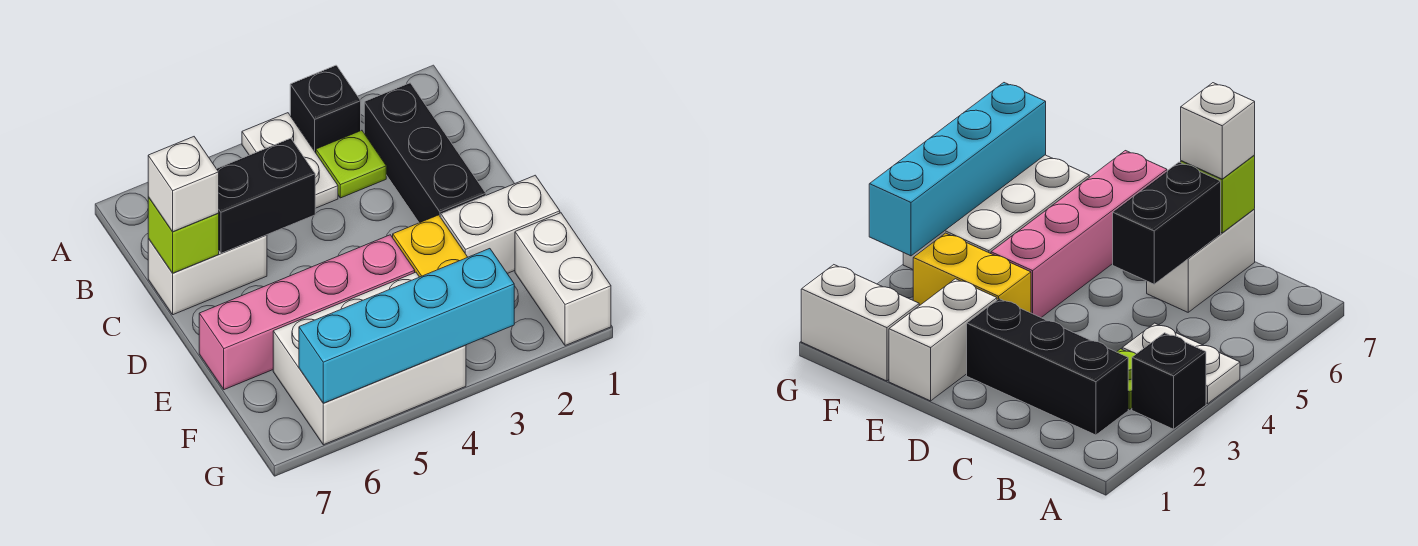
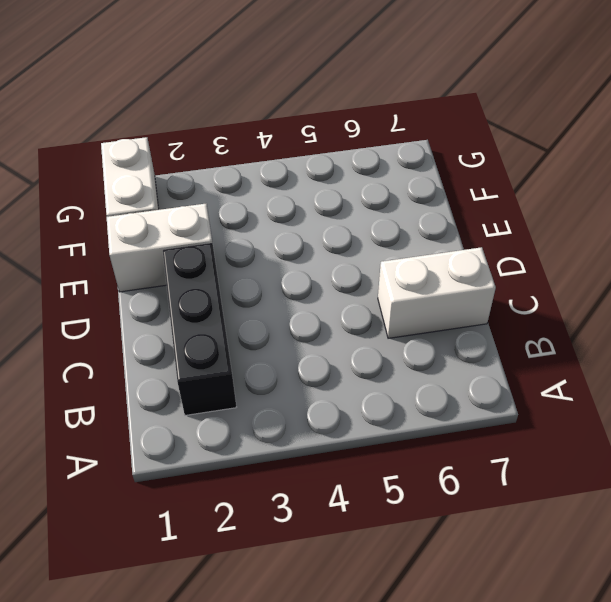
none -> black brick A3 level 1
none -> white plate A4:B4 level 1
none -> lime plate B3 level 1

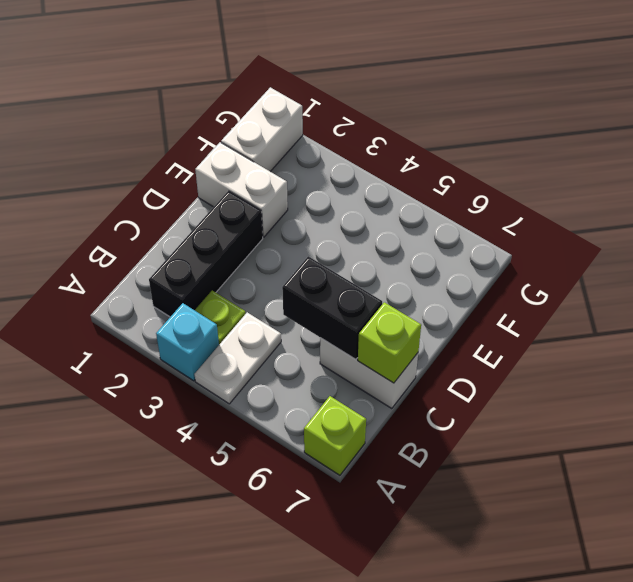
cyan brick A3 level 1 -> black brick A3 level 1
lime brick A7 level 1 -> none
none -> yellow brick E3:F3 level 1
none -> pink brick E4:E7 level 1
none -> white brick F4:G6 level 1

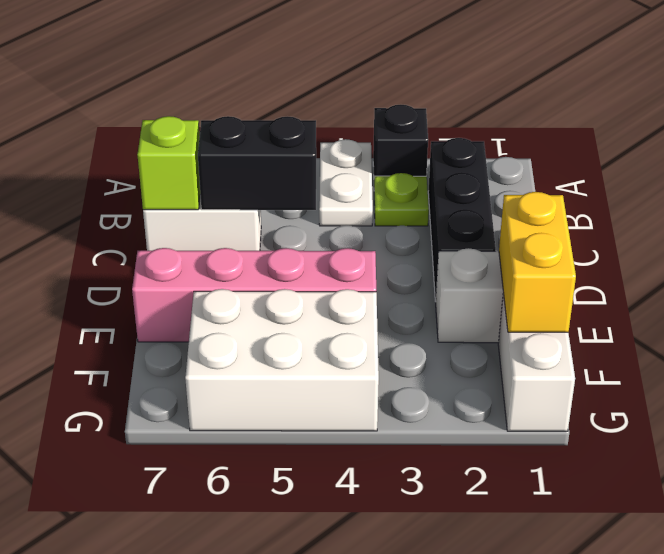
yellow brick E1:F1 level 2 -> yellow brick E3:F3 level 1
none -> cyan brick G3:G6 level 2
none -> white brick C7 level 3

